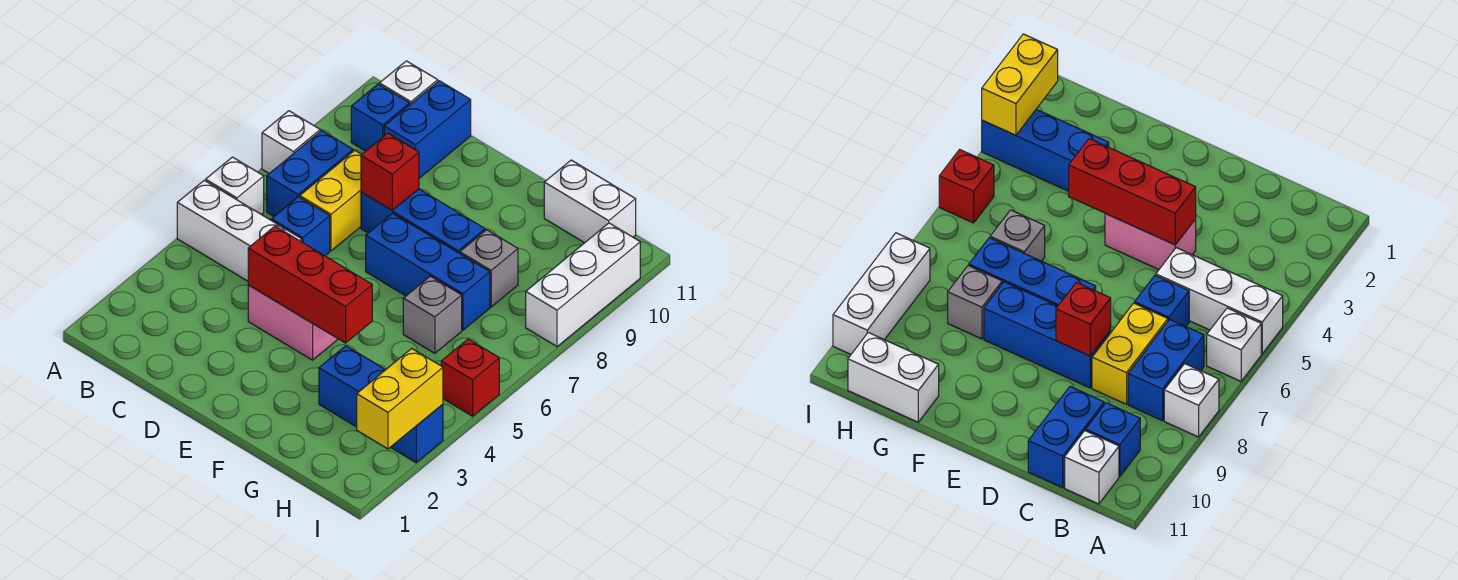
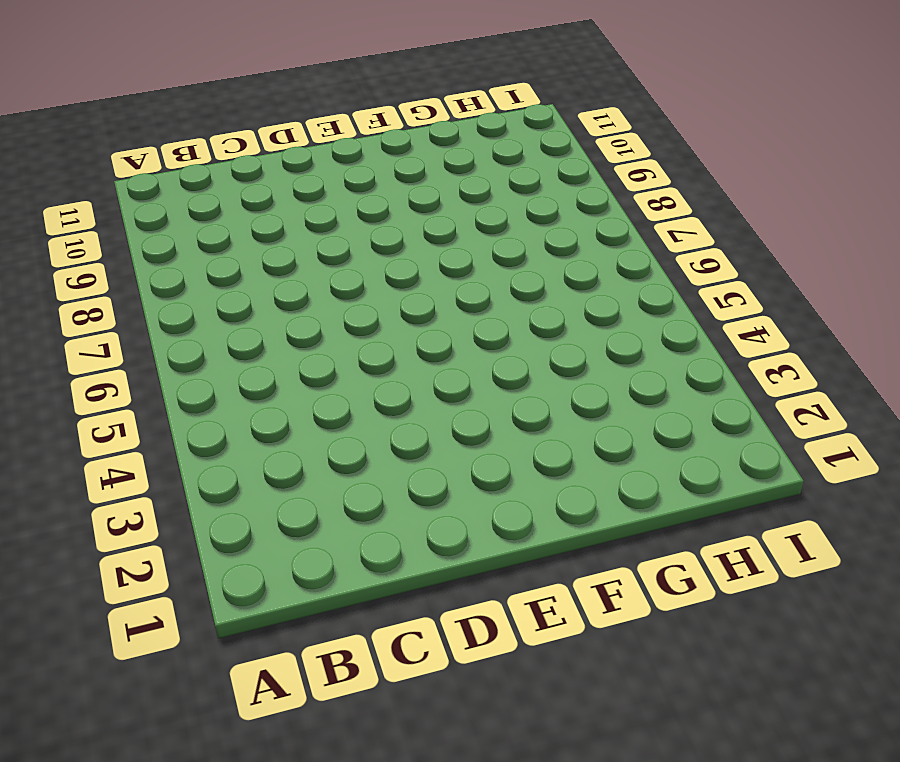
none -> white brick A5:C5 level 1
none -> white brick A6 level 1
none -> white brick A8 level 1

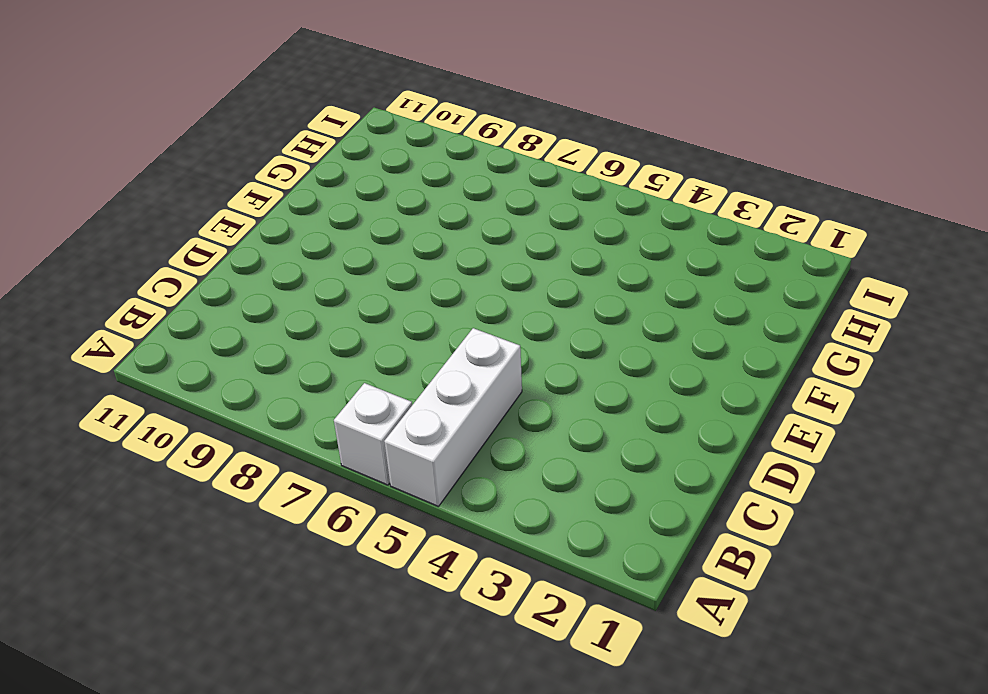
none -> white brick A8 level 1
none -> blue brick B7:B8 level 1
none -> blue brick B10 level 1

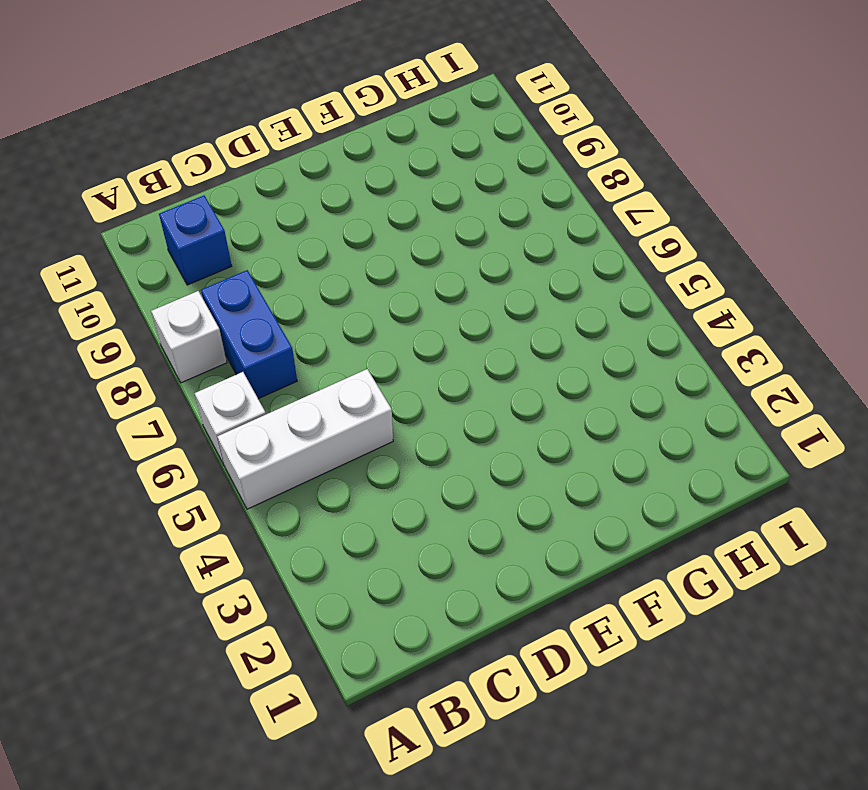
none -> white brick B11 level 1
none -> blue brick C6 level 1
none -> yellow brick C7:C8 level 1

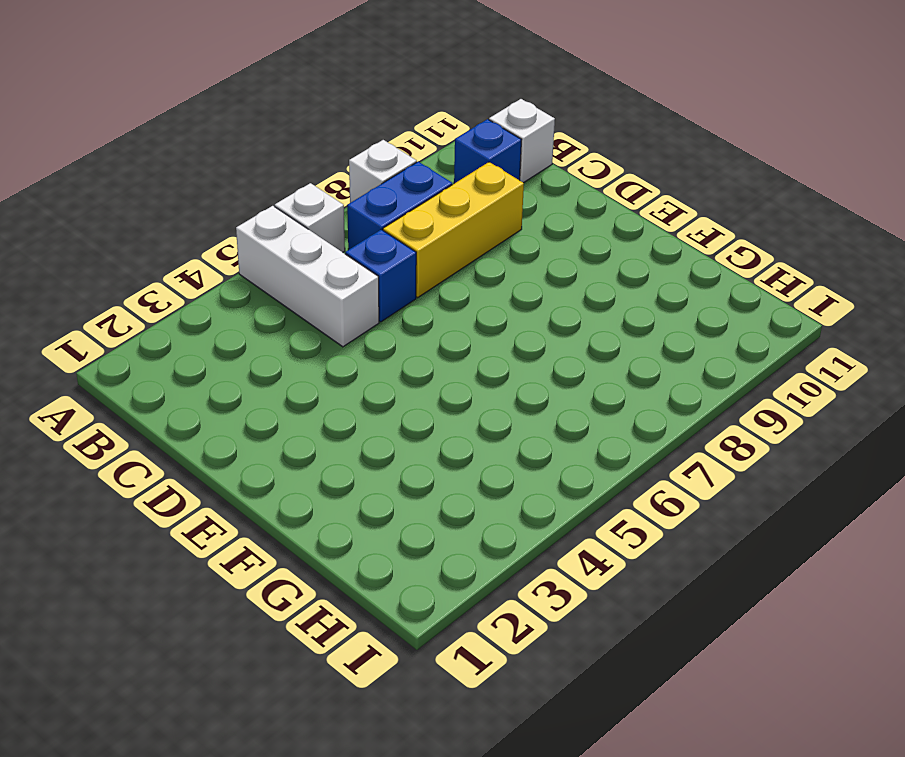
yellow brick C7:C9 level 1 -> yellow brick C7:C8 level 1
none -> blue brick C10:C11 level 1
none -> pink brick D4:E4 level 1
none -> blue brick D8:F8 level 1

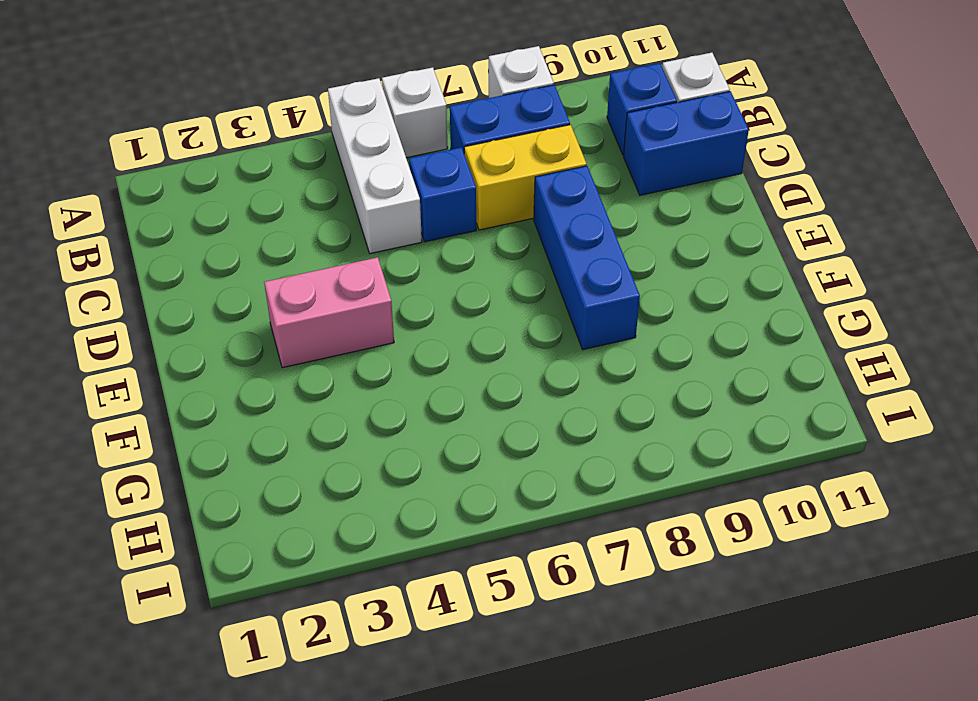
pink brick E3:E4 level 1 -> pink brick D4:E4 level 1
none -> blue brick E7:G7 level 1
none -> blue brick G3:I3 level 1
none -> grey brick G6 level 1

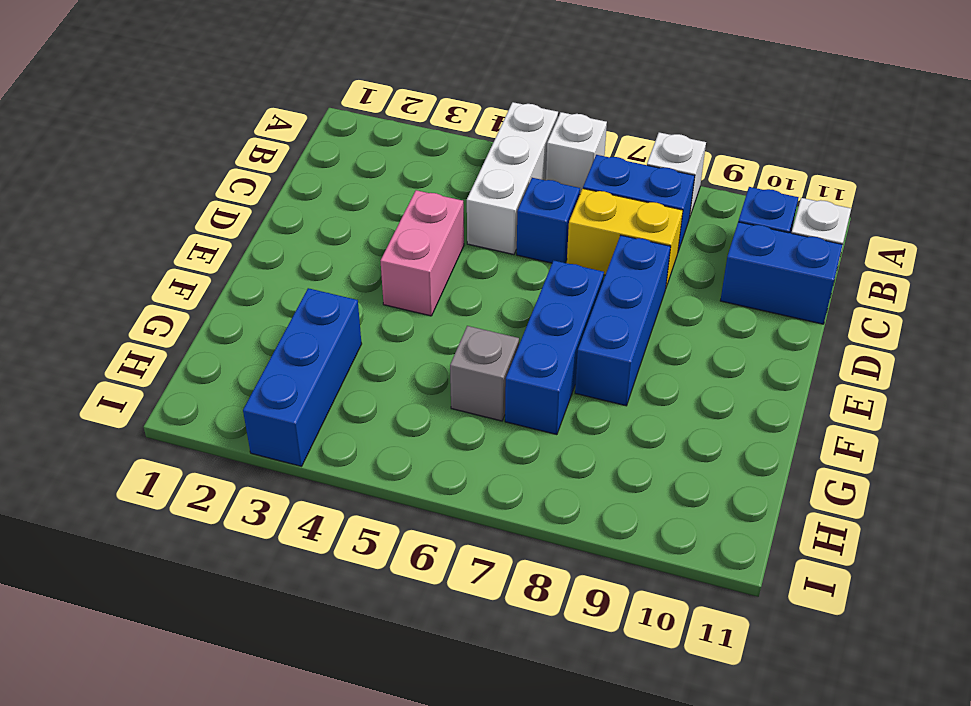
none -> grey brick G8 level 1
none -> white brick G11:H11 level 1
none -> red brick I5 level 1

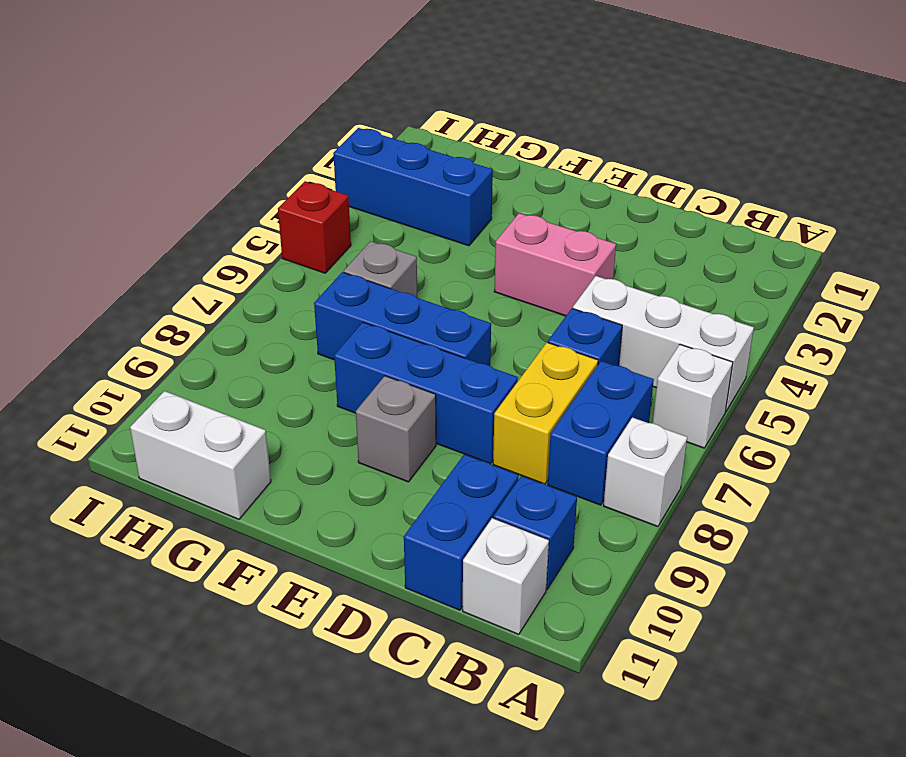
grey brick E9 level 1 -> grey brick G8 level 1
none -> white brick I8:I10 level 1
none -> red brick D4:F4 level 2
none -> red brick D8 level 2

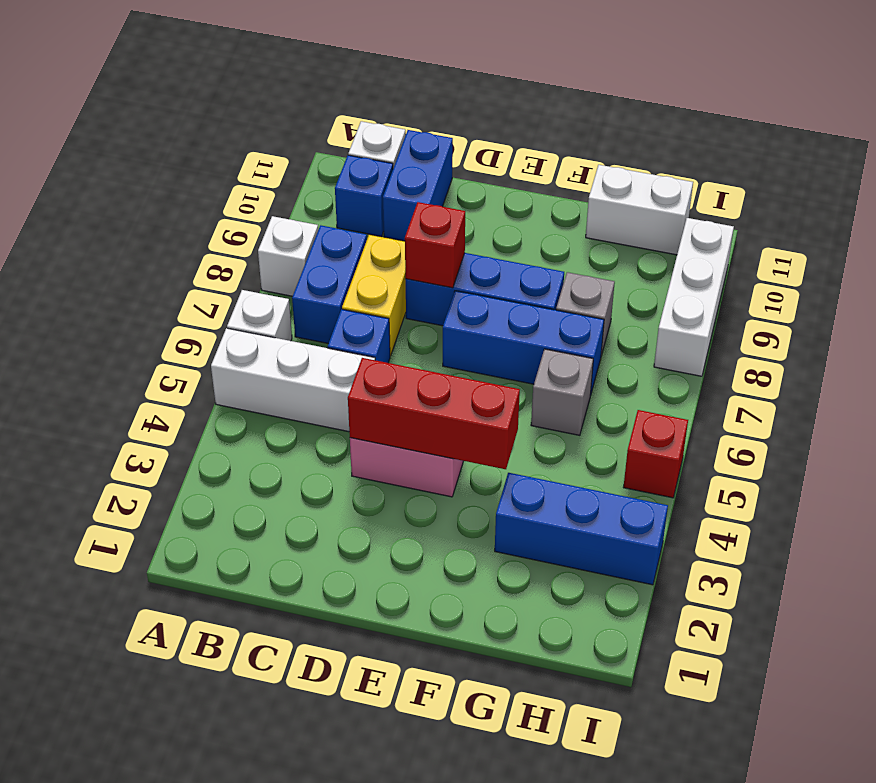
none -> yellow brick I2:I3 level 2

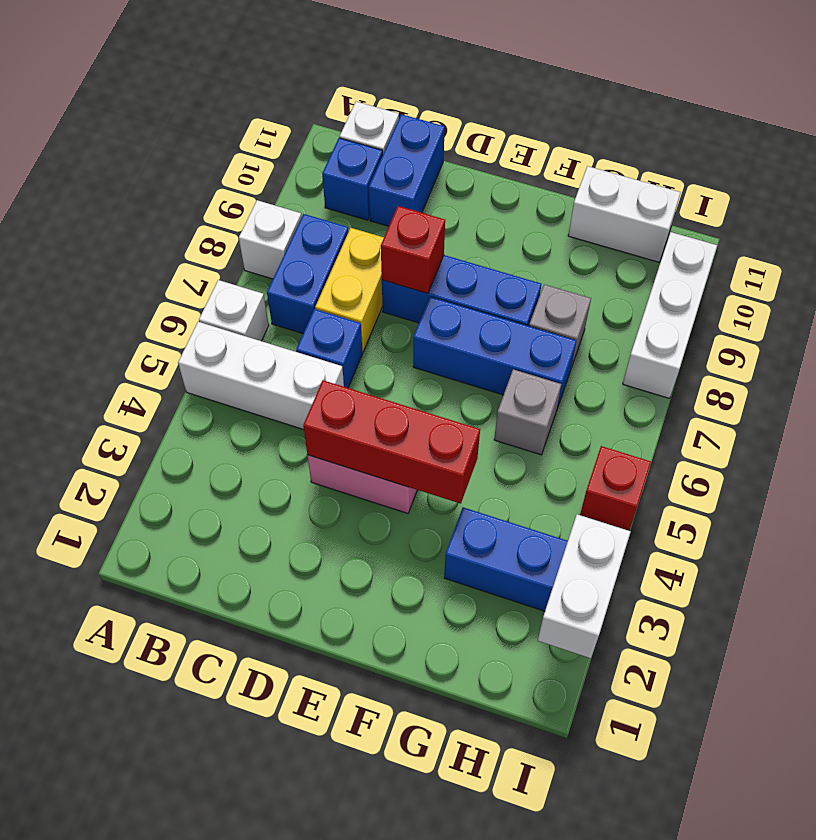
white brick I2:I3 level 2 -> yellow brick I2:I3 level 2

